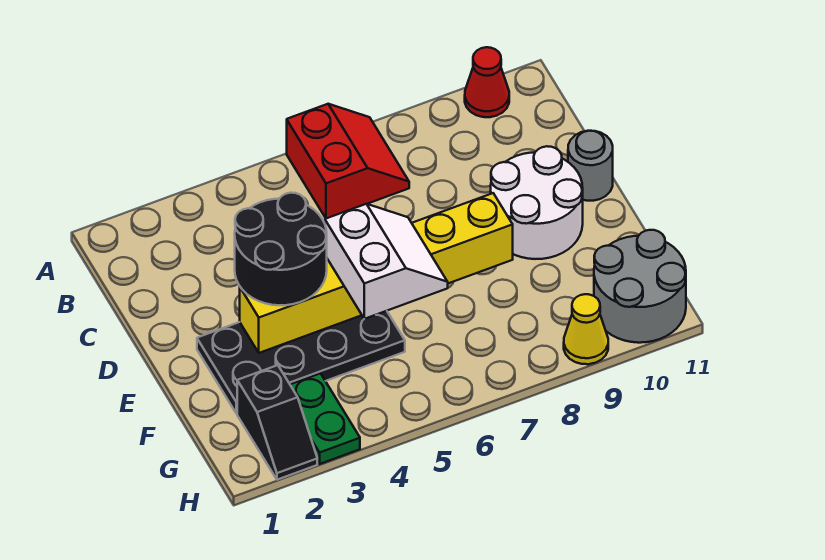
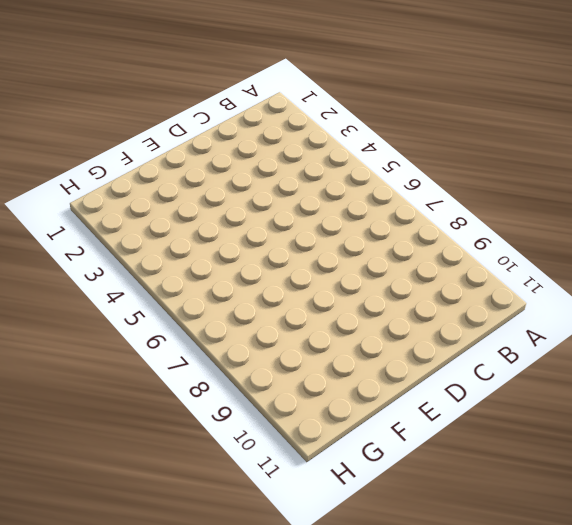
none -> red slope A6:B7 level 1 top 6
none -> red cone A10 level 1
none -> white round brick D9:E10 level 1

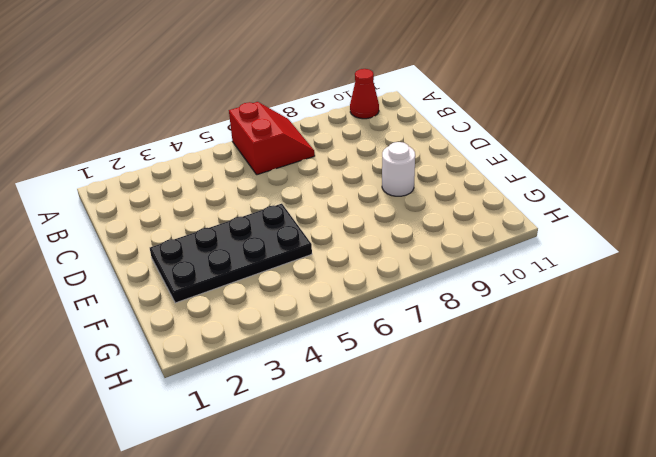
white round brick E9 level 1 -> white round brick D9:E10 level 1
none -> grey round brick D11 level 1
none -> black slope G2:H2 level 1 top G
none -> green plate G3:H3 level 1

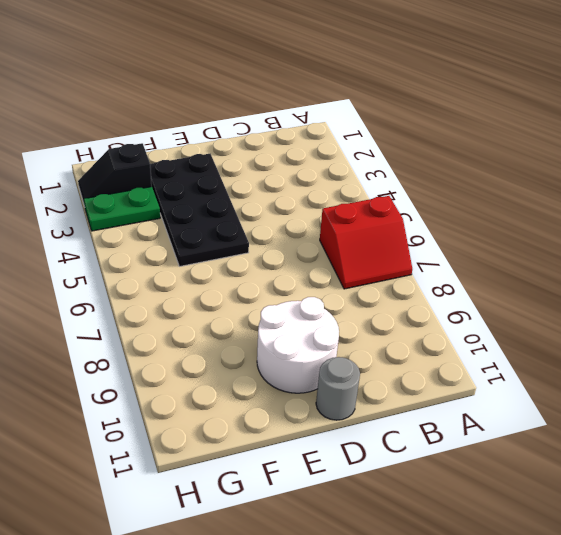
none -> red cone A10 level 1
none -> grey round brick G10:H11 level 1
none -> yellow cone H9 level 1

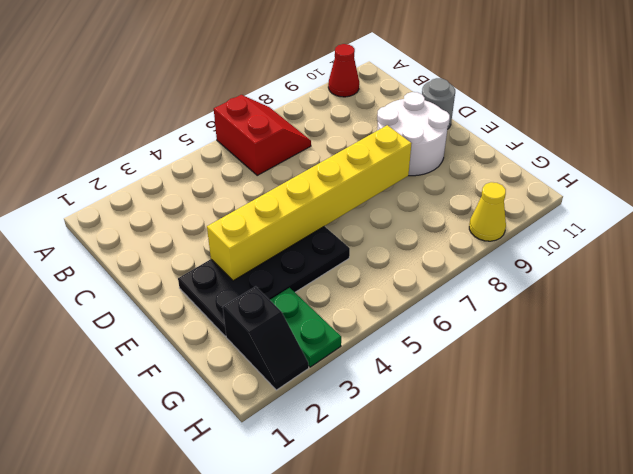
none -> grey round brick G10:H11 level 1
none -> black round brick D3:E4 level 3
none -> white slope E5:F6 level 3 top 5

